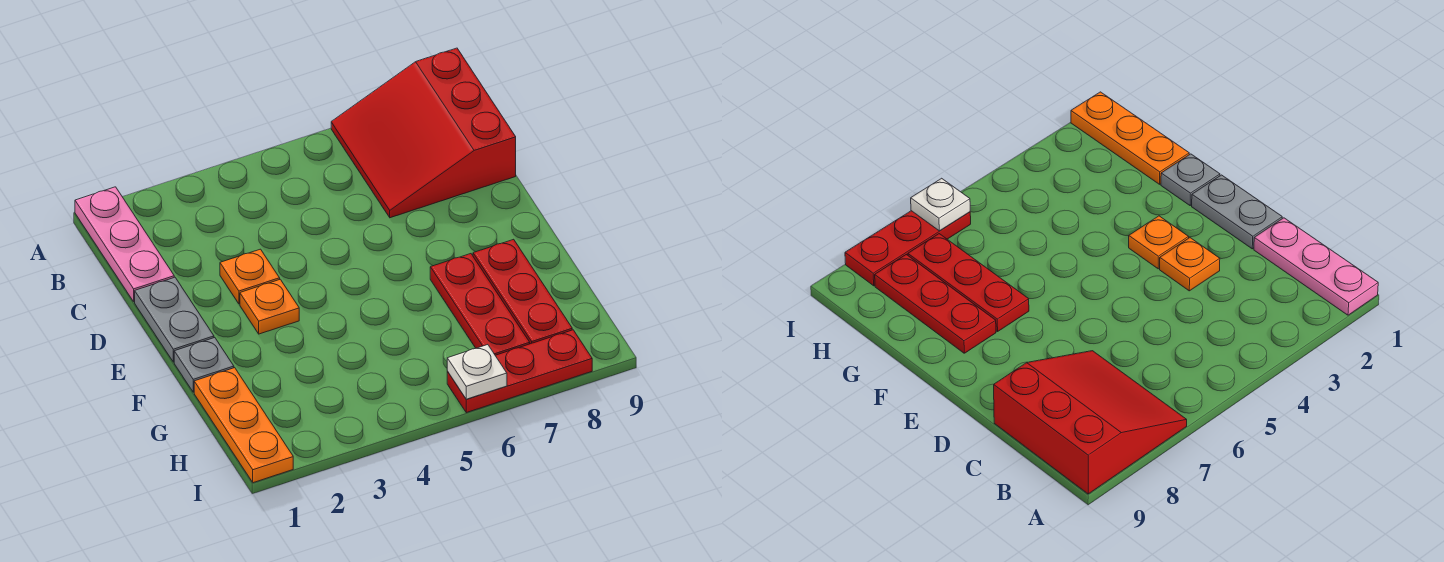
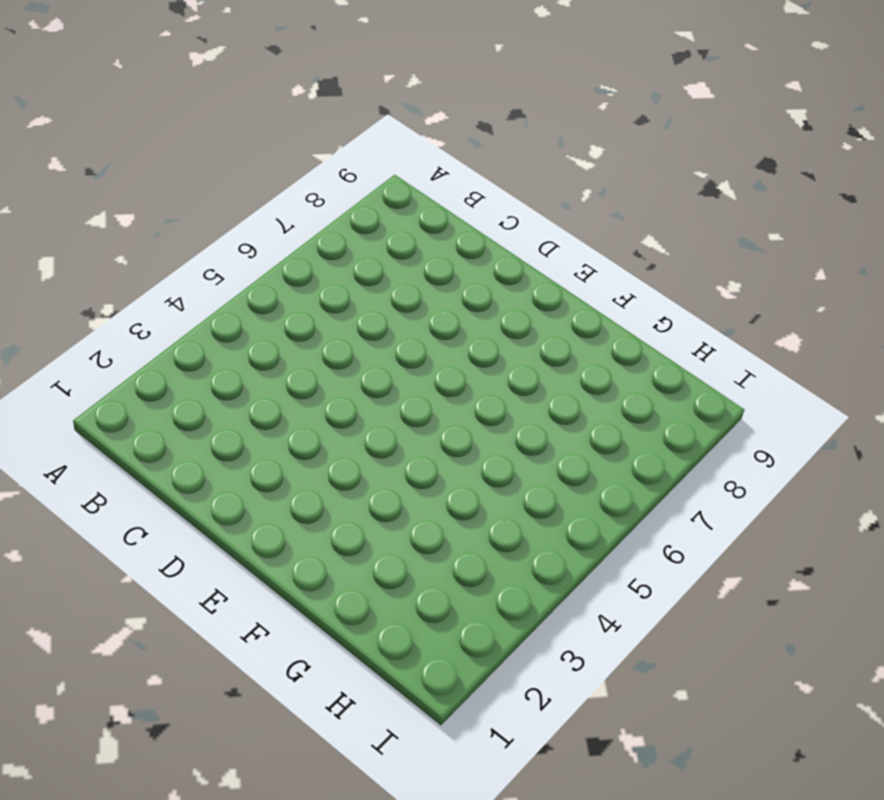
none -> pink plate A1:C1 level 1
none -> red slope A7:C9 level 1 top 9

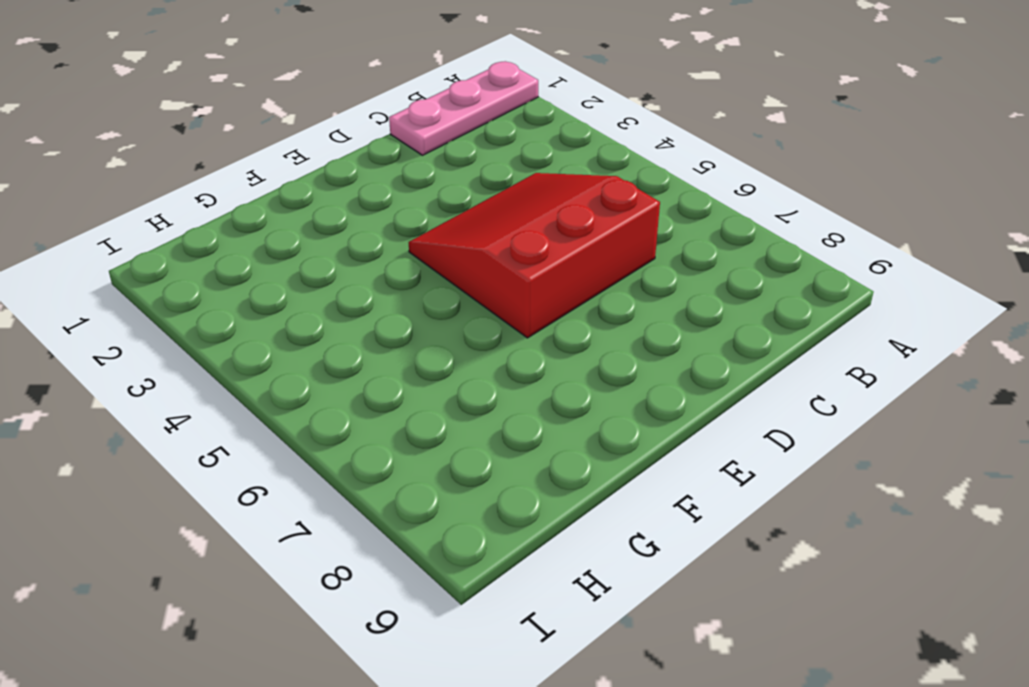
red slope C4:E6 level 1 top 6 -> red slope A7:C9 level 1 top 9
none -> grey plate D1:E1 level 1
none -> orange plate D3 level 1

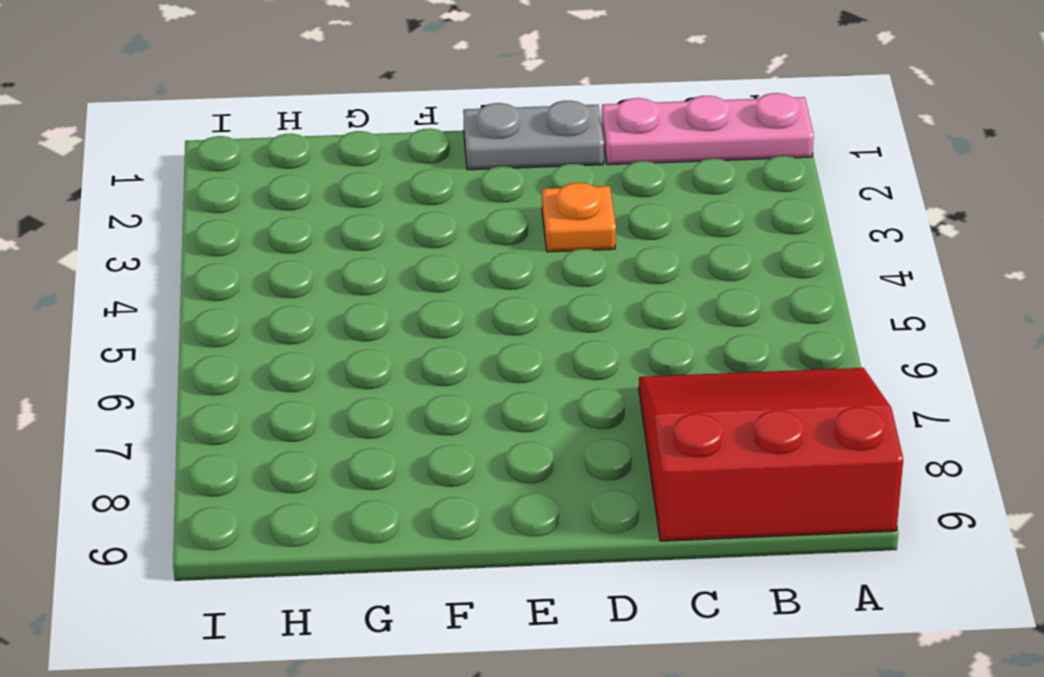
none -> orange plate E3 level 1
none -> grey plate F1 level 1

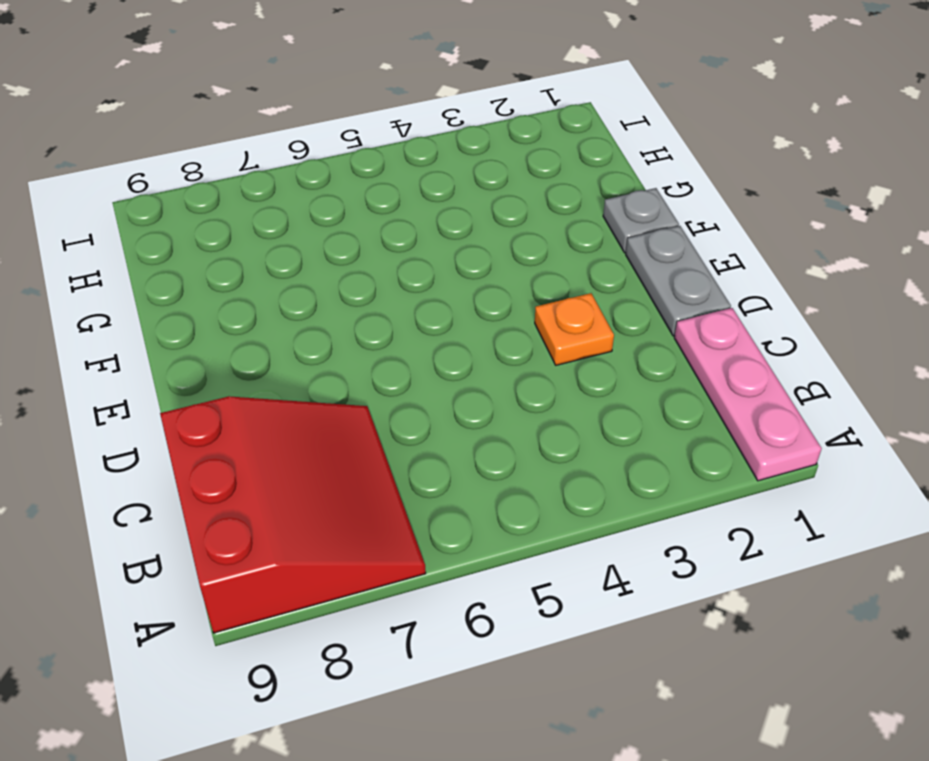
none -> orange plate E3 level 1
none -> red plate F7:H7 level 1

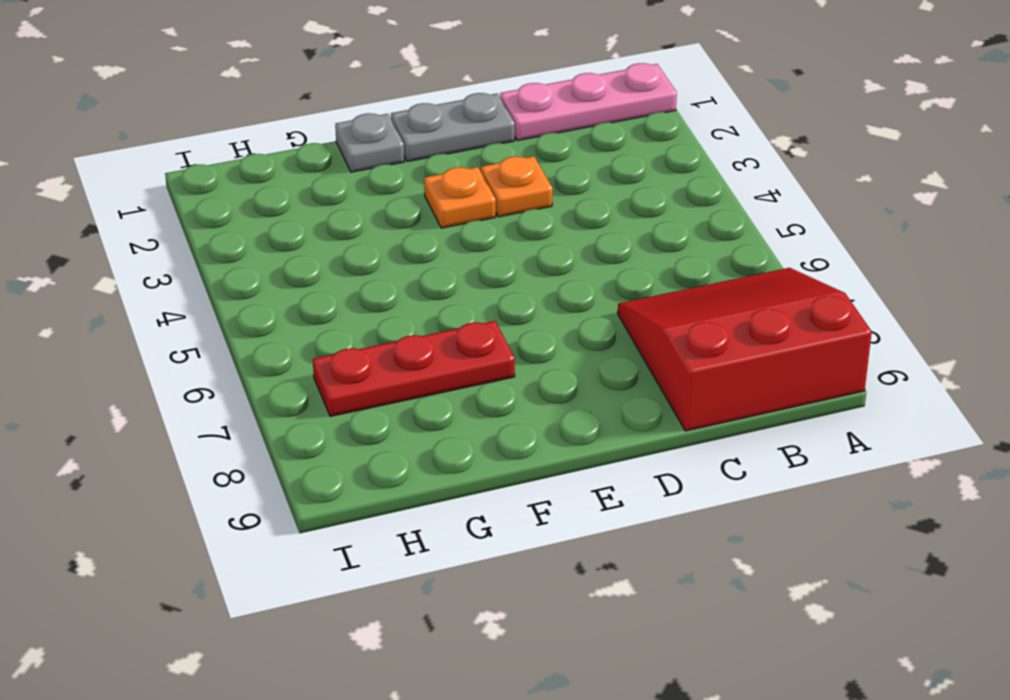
none -> red plate F8:H8 level 1
none -> orange plate G1:I1 level 1

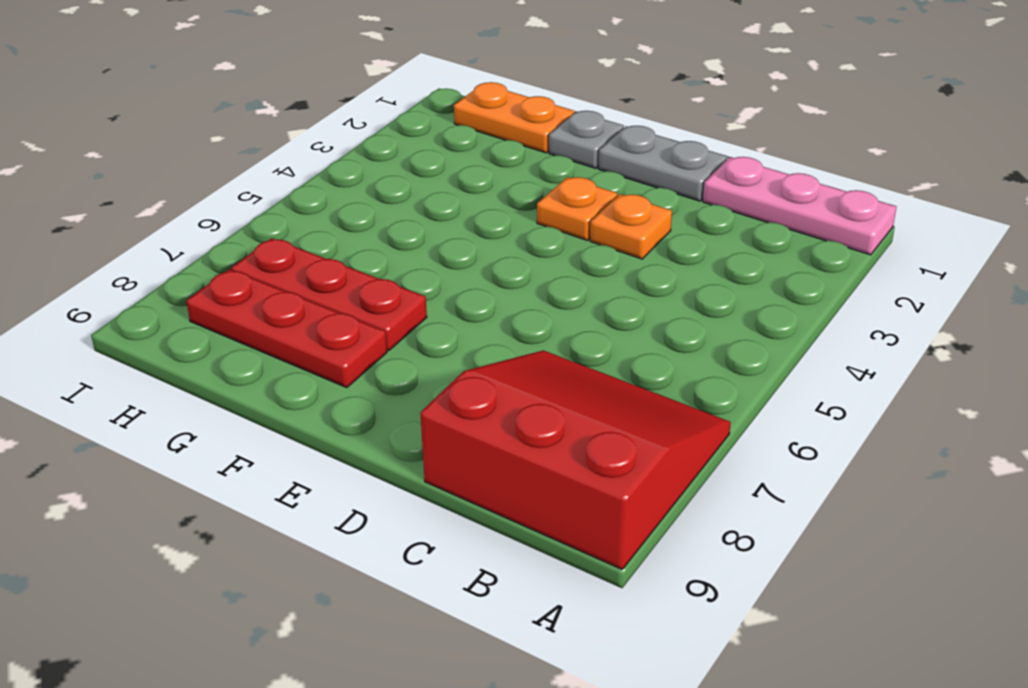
orange plate G1:H1 level 1 -> orange plate G1:I1 level 1
none -> red plate I6:I8 level 1
none -> white plate I6 level 2

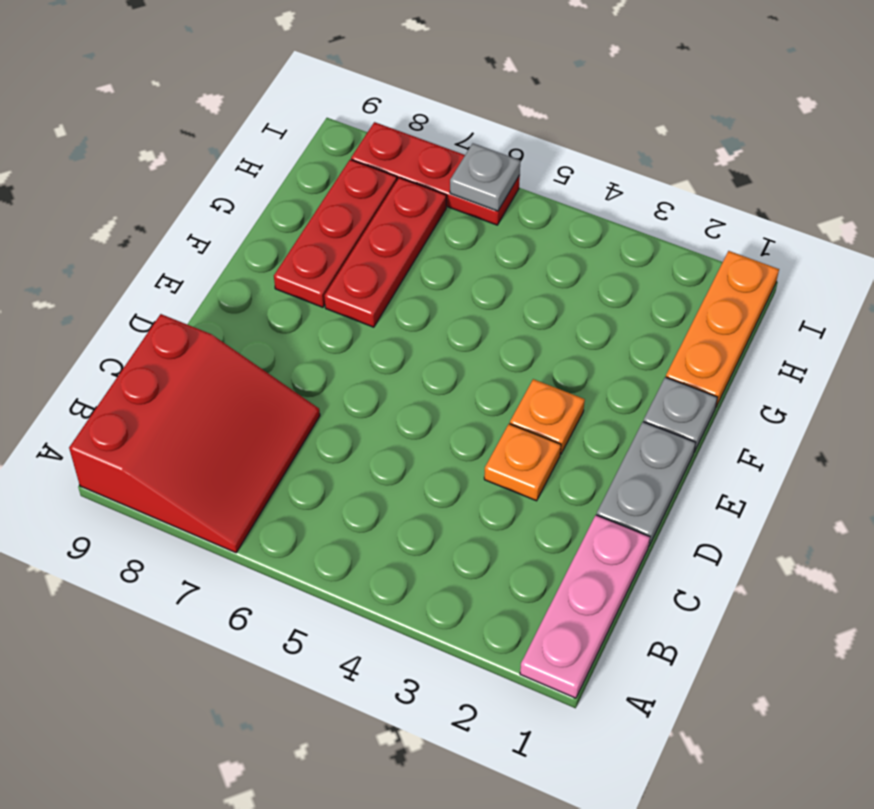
grey plate I6 level 2 -> white plate I6 level 2

